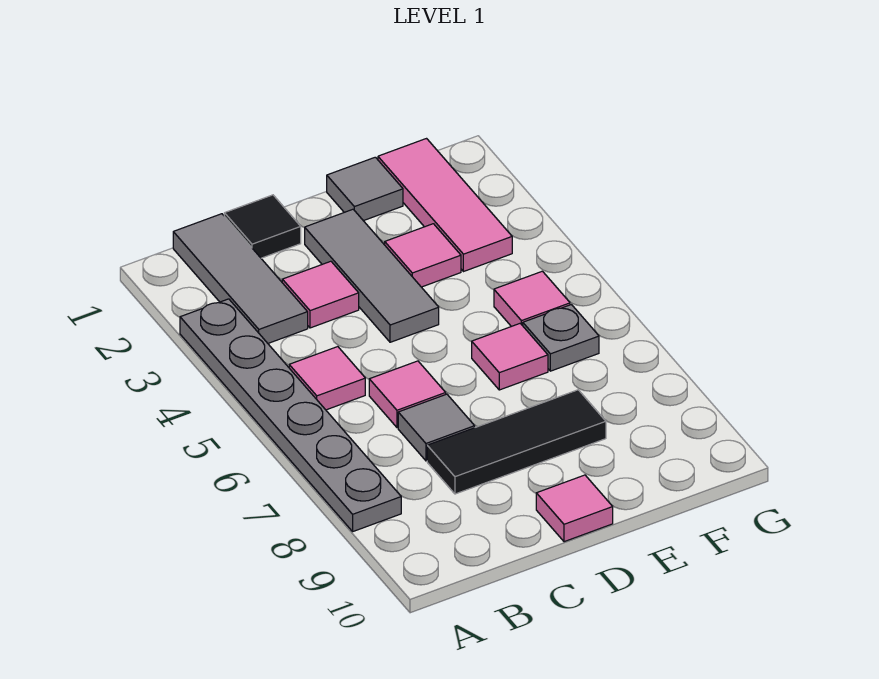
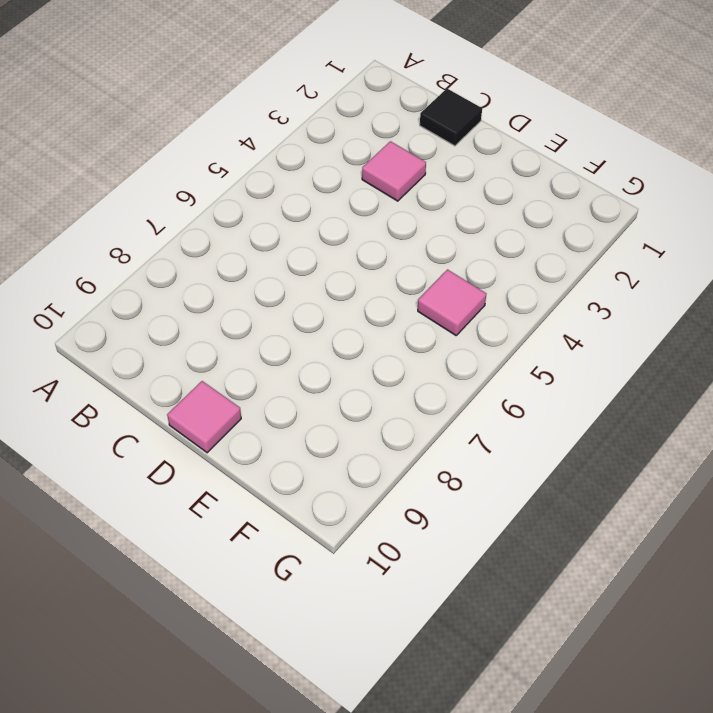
none -> grey plate A3:A8 level 1
none -> grey tile B1:B3 level 1
none -> pink tile B5 level 1

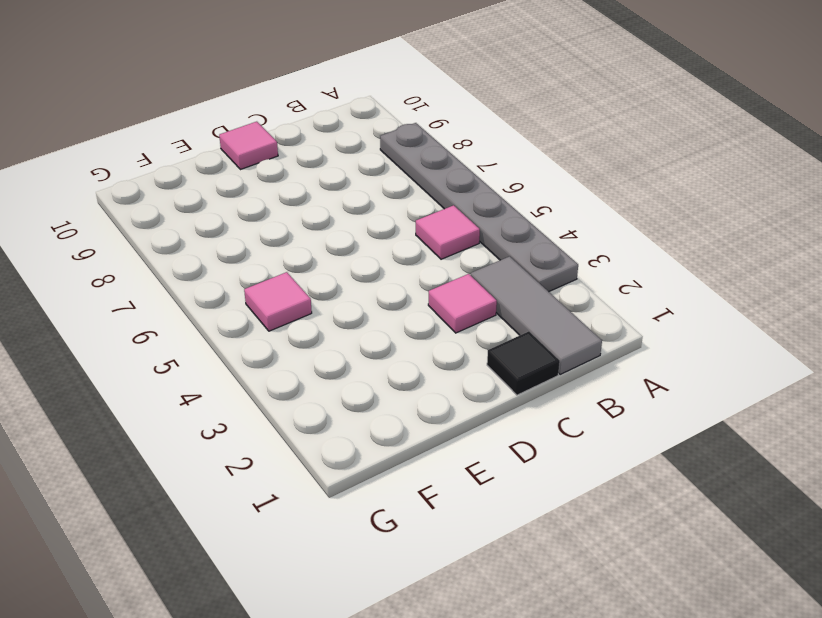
none -> pink tile C6 level 1
none -> grey tile C7 level 1
none -> black tile C8:E8 level 1

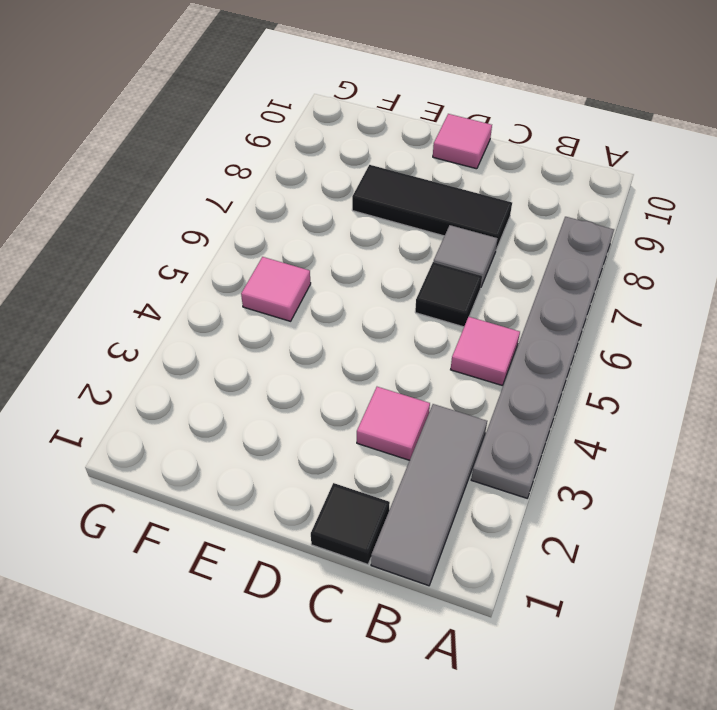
black tile C6 level 1 -> pink tile C6 level 1
none -> grey tile D2:D4 level 1
none -> grey tile E1 level 1
none -> pink tile E3 level 1

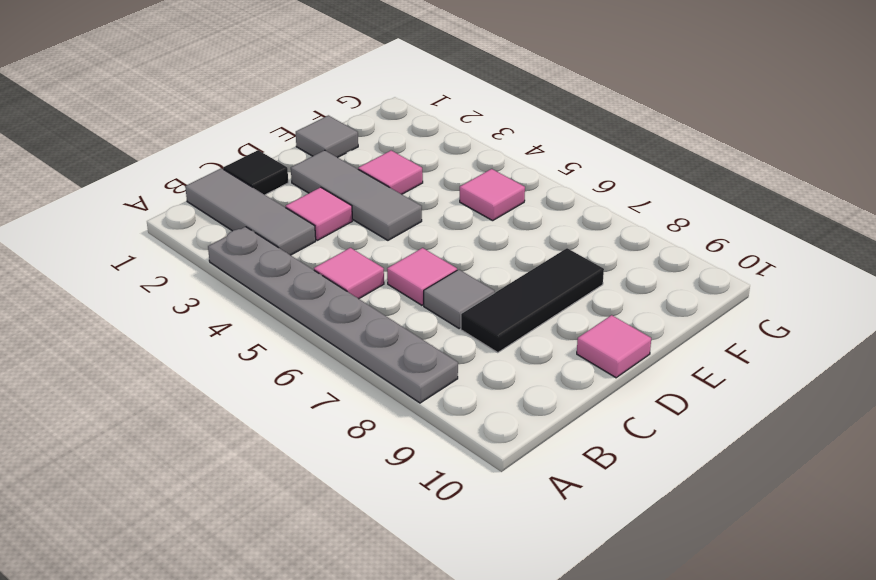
none -> pink tile E6 level 1
none -> pink tile F1:F3 level 1
none -> grey plate F6 level 1

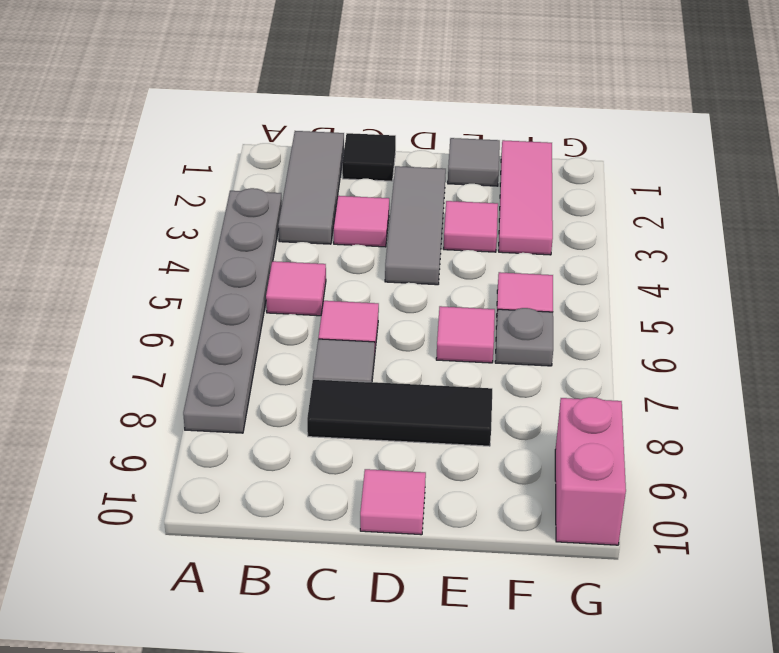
pink brick G9:G10 level 1 -> none

